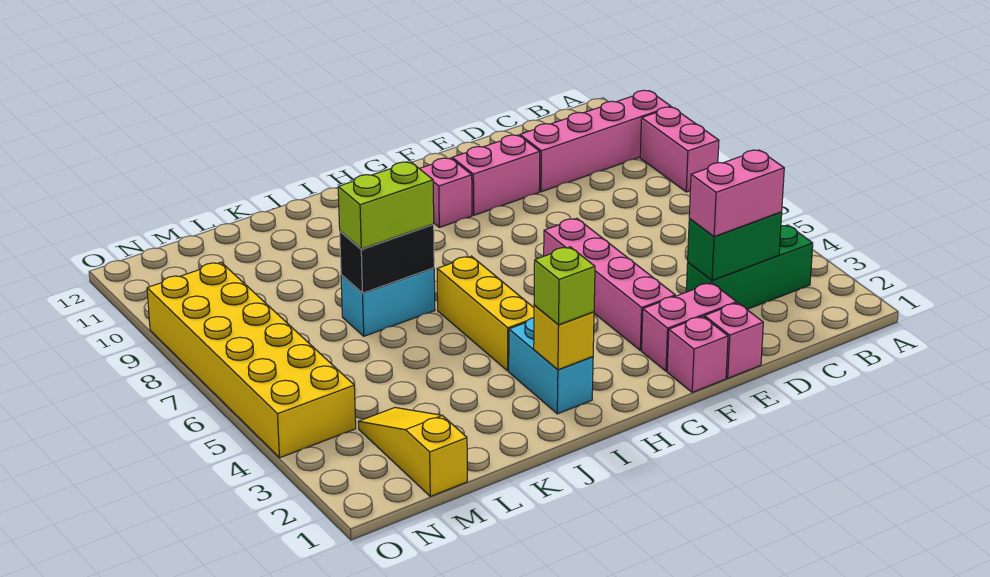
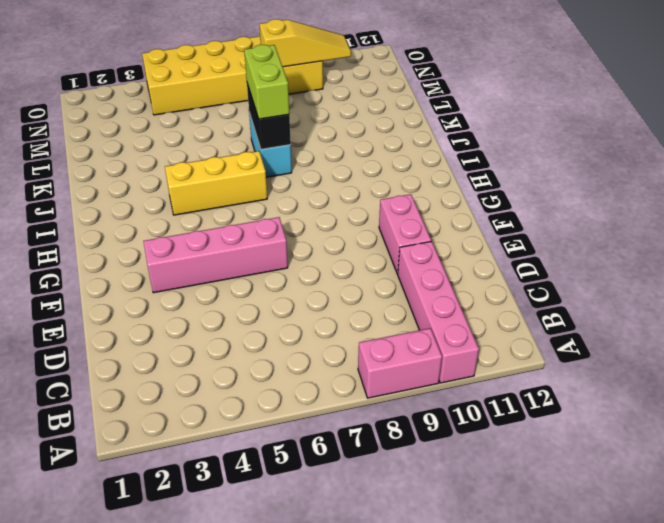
yellow slope N8:N10 level 2 top 8 -> yellow slope M1:M3 level 1 top 1
none -> green brick B3:D3 level 1
none -> pink brick E1 level 1
none -> pink brick E2:F2 level 1

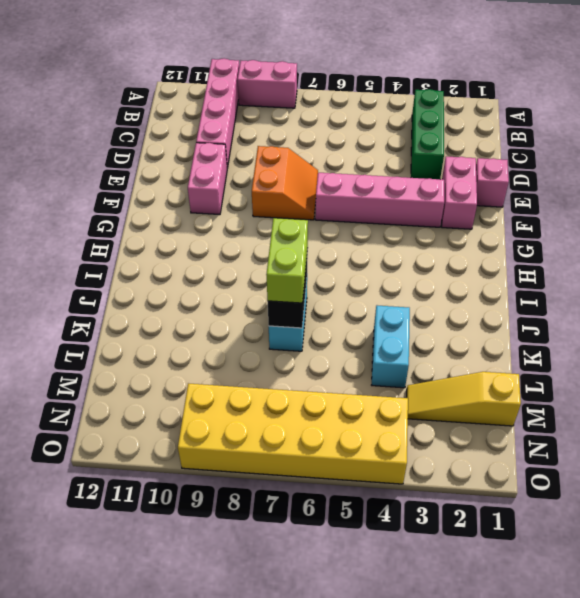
orange slope E7:F8 level 1 top 8 -> none
cyan brick K4:L4 level 1 -> cyan brick I2:I3 level 1
none -> pink brick F1 level 1
none -> pink brick G10 level 1
none -> yellow brick I4:I6 level 1

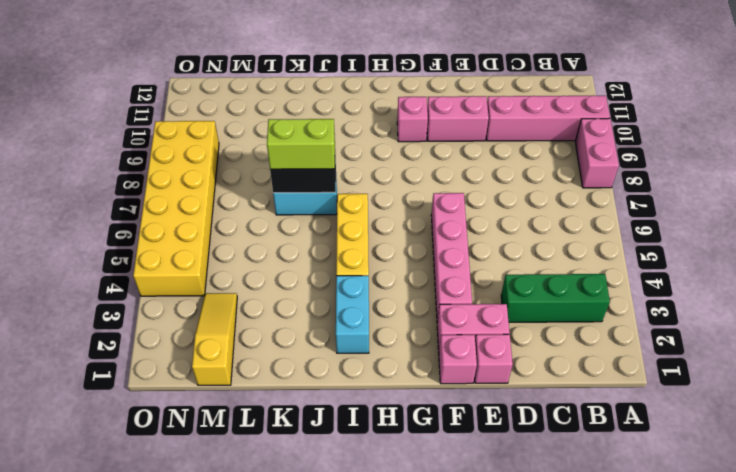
none -> green brick C3:D3 level 2
none -> yellow brick I2 level 2
none -> pink brick C3:D3 level 3

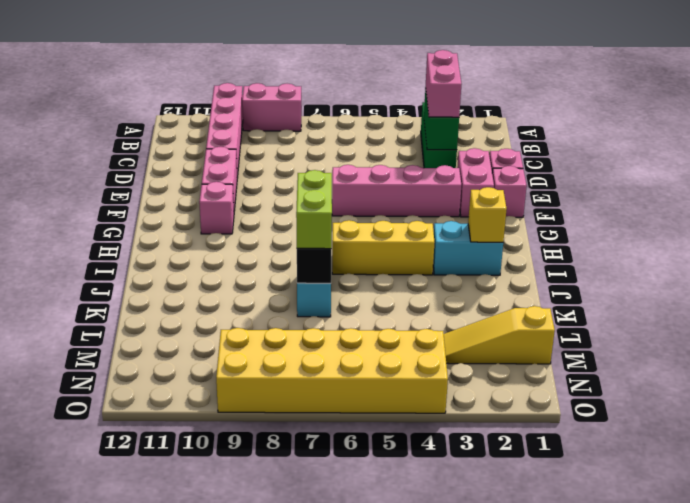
none -> lime brick I2 level 3

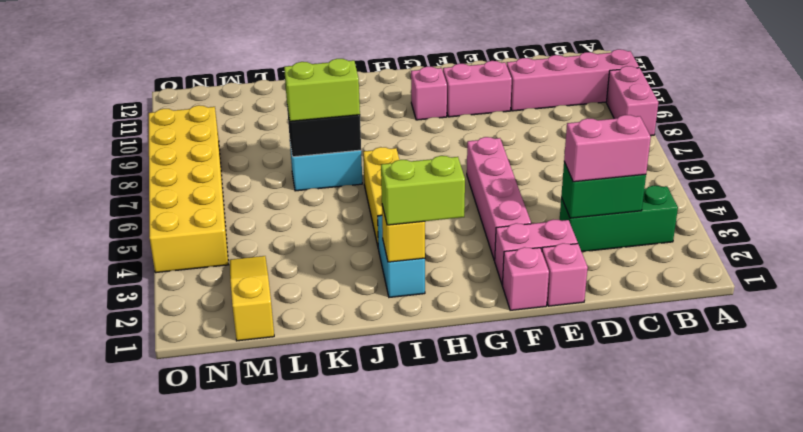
lime brick H2:I2 level 3 -> lime brick I2 level 3

